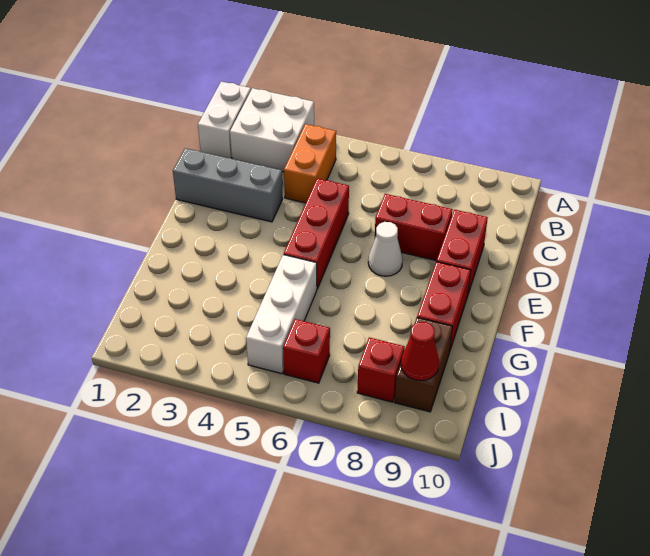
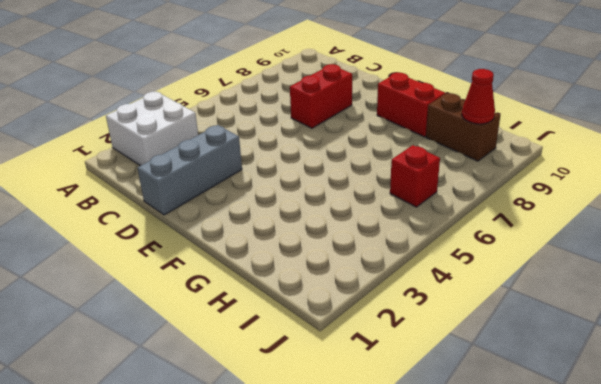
none -> white brick A1:B1 level 1
none -> orange brick B4:C4 level 1
none -> red brick D5:F5 level 1

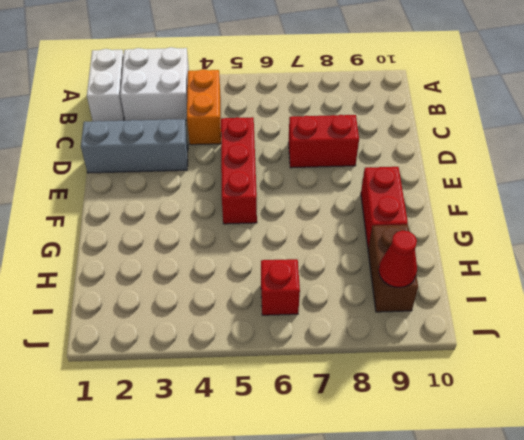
none -> red brick D9:E9 level 1
none -> white cone E7 level 1
none -> white brick G5:I5 level 1

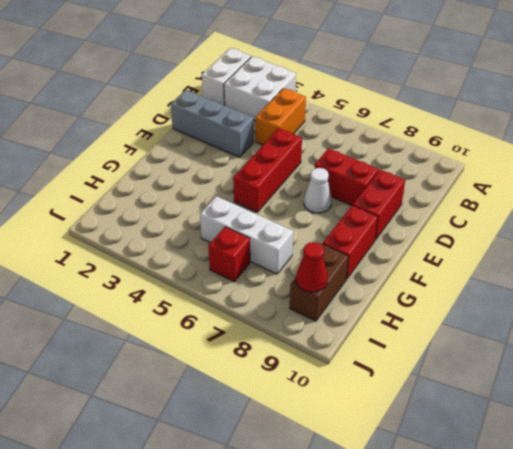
white brick H5:H7 level 1 -> white brick G5:I5 level 1
none -> red brick I8 level 1

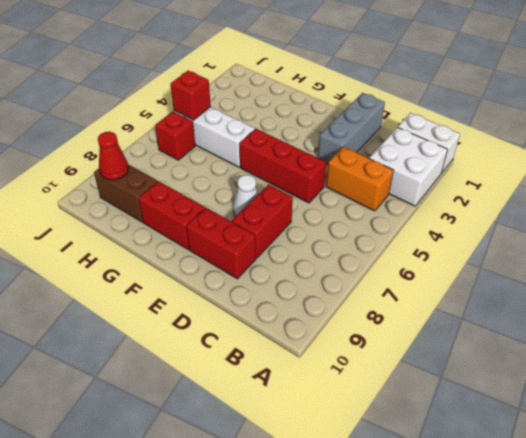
red brick I5 level 2 -> red brick I8 level 1

